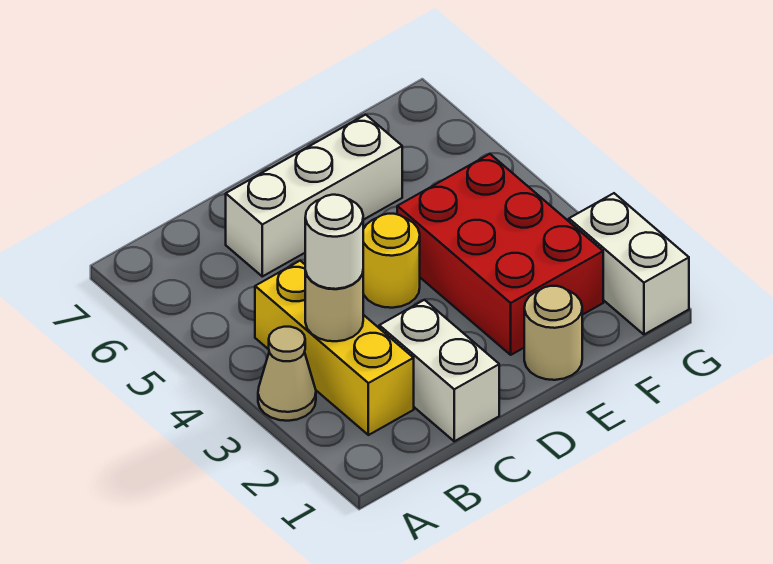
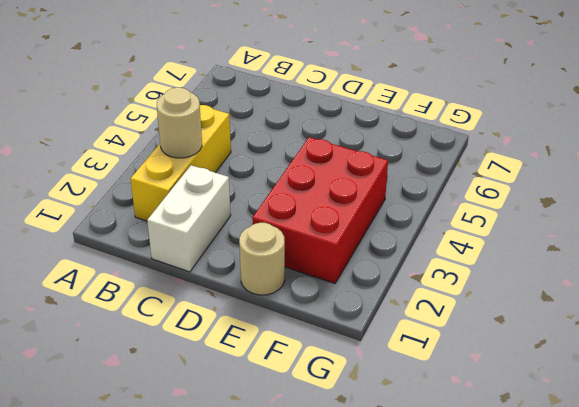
none -> tan cone A3 level 1
none -> white brick C6:E6 level 1

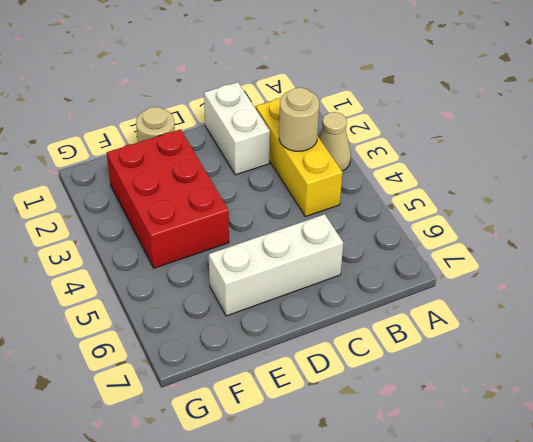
none -> yellow round brick D4 level 1
none -> white brick G1:G2 level 1

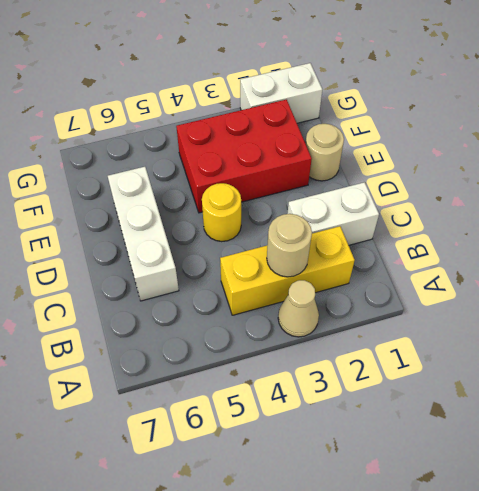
none -> white round brick B3 level 3

